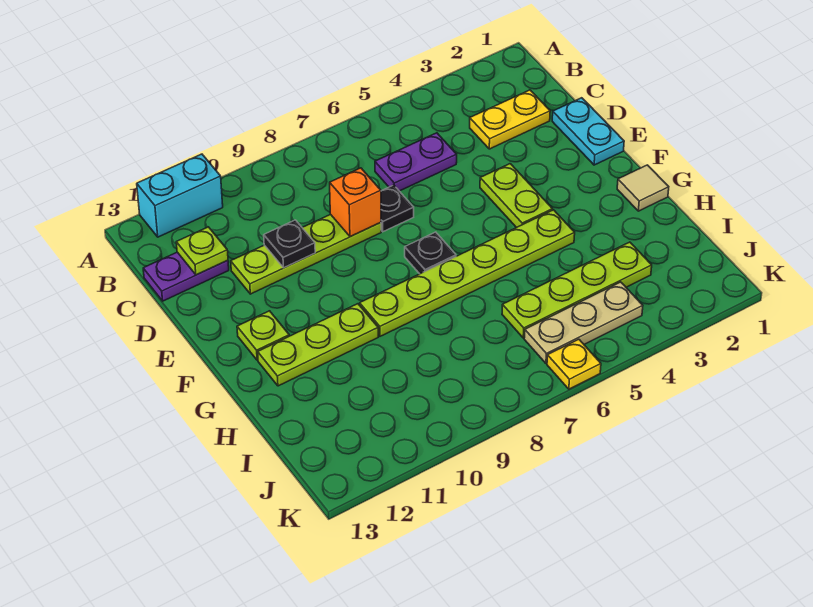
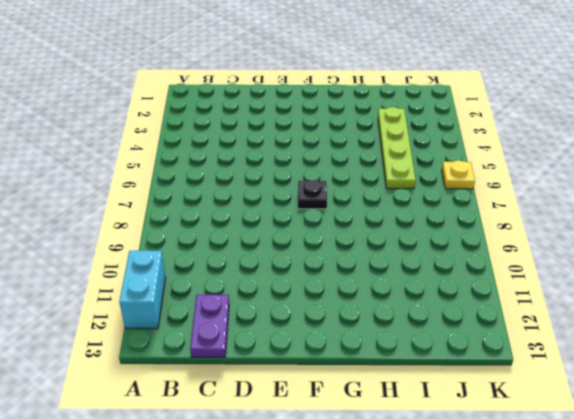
none -> yellow plate C2:C3 level 1
none -> purple plate C5:C6 level 1
none -> cyan plate D1:E1 level 1

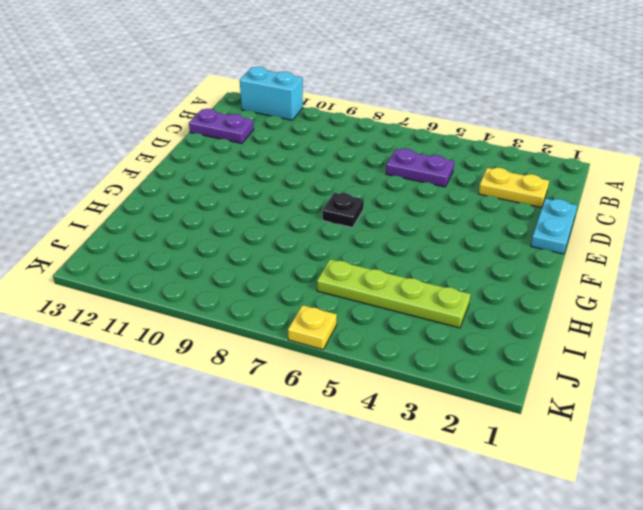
none -> black plate D7 level 1
none -> lime plate D8:D11 level 1
none -> lime plate E4:F4 level 1

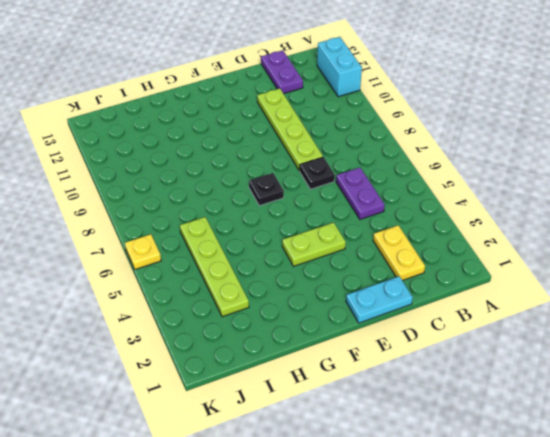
none -> lime plate F12 level 1
none -> tan tile G1 level 1
none -> lime plate G4:G9 level 1

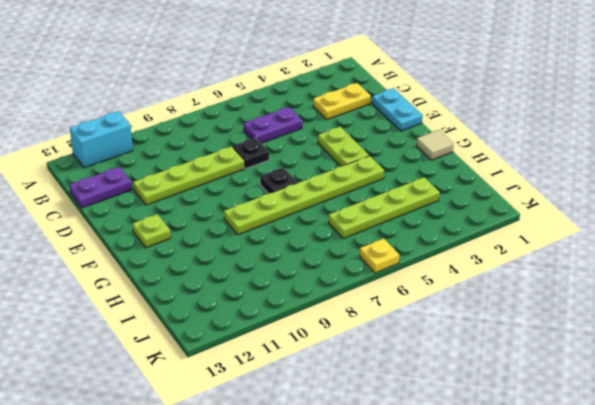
none -> lime plate G10:G12 level 1
none -> tan plate J4:J6 level 1
none -> lime plate C12 level 2

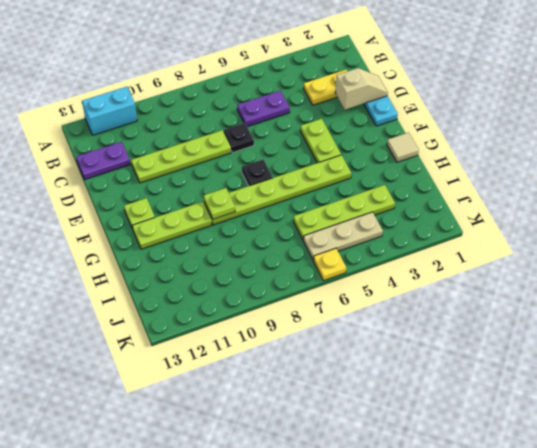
tan slope D1:D2 level 2 top 2 -> none
lime plate G9 level 2 -> lime plate C12 level 2
none -> orange brick D8 level 2
none -> black plate D10 level 2

